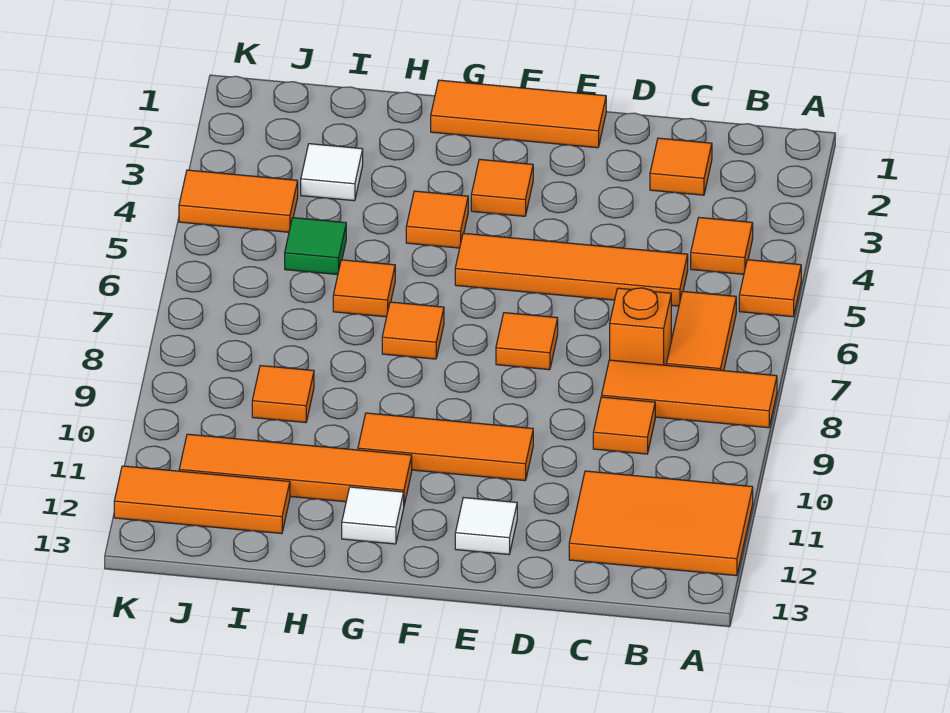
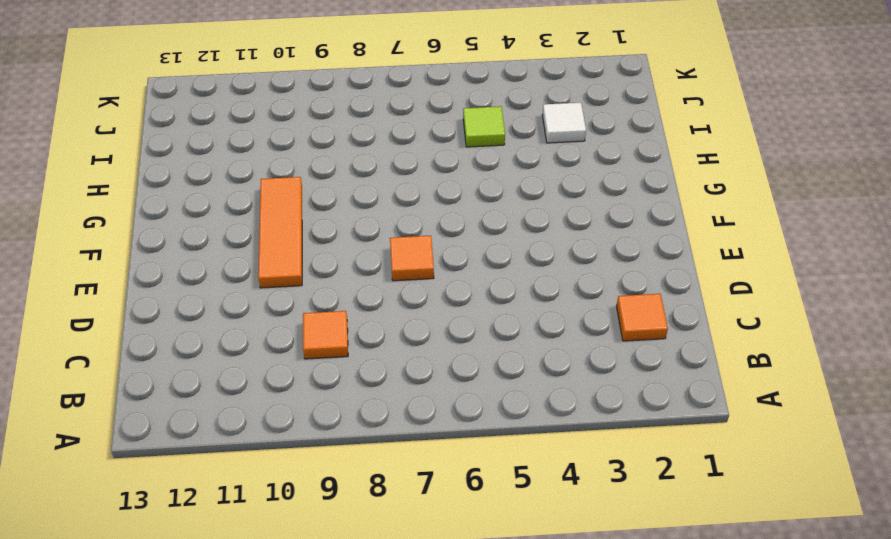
lime tile I5 level 1 -> green tile I5 level 1
none -> orange tile A5 level 1
none -> orange tile A8:C8 level 1
none -> orange tile A11:C12 level 1

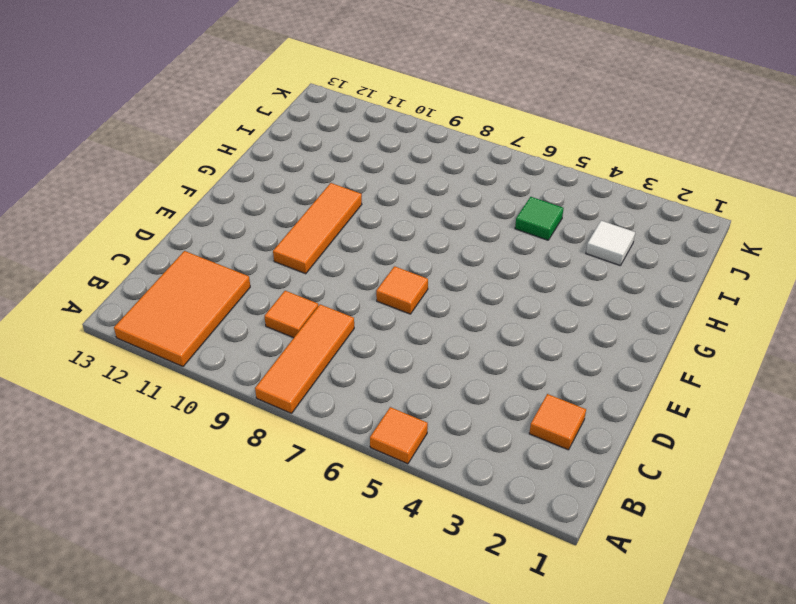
none -> orange tile B4 level 1
none -> orange tile B6:B7 level 1
none -> orange tile C5:F5 level 1

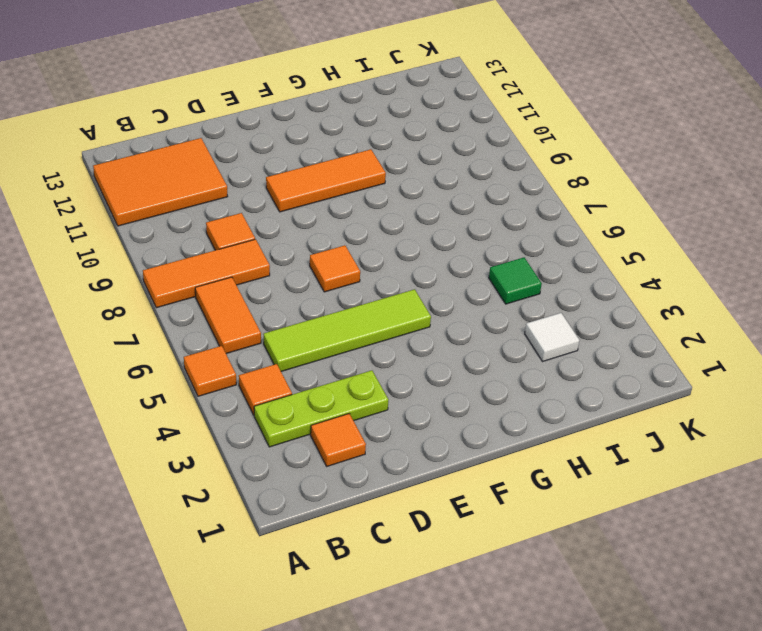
lime plate B3:D3 level 1 -> none
lime tile C5:F5 level 1 -> orange tile C5:F5 level 1
none -> orange brick C7 level 1
none -> orange tile E1:G1 level 1
none -> white tile E12 level 1

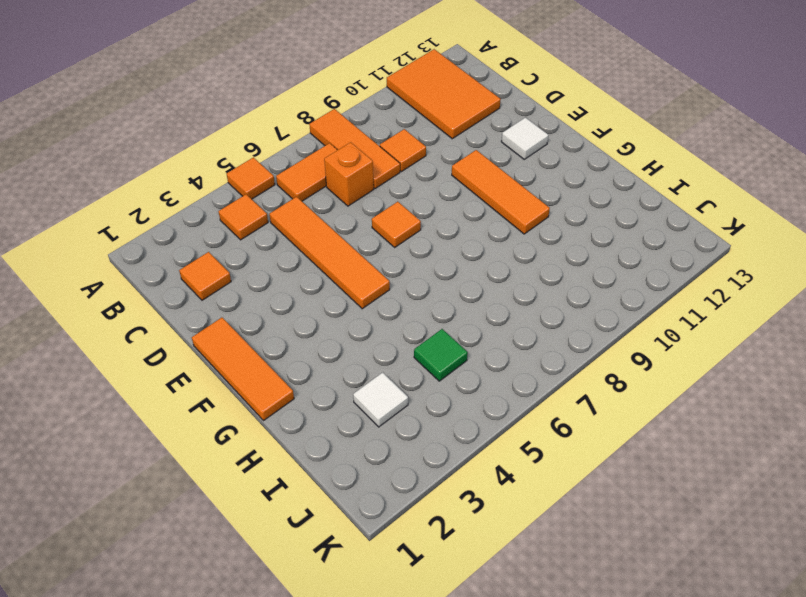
none -> orange tile F3 level 1
none -> orange tile G4 level 1
none -> orange tile G7 level 1

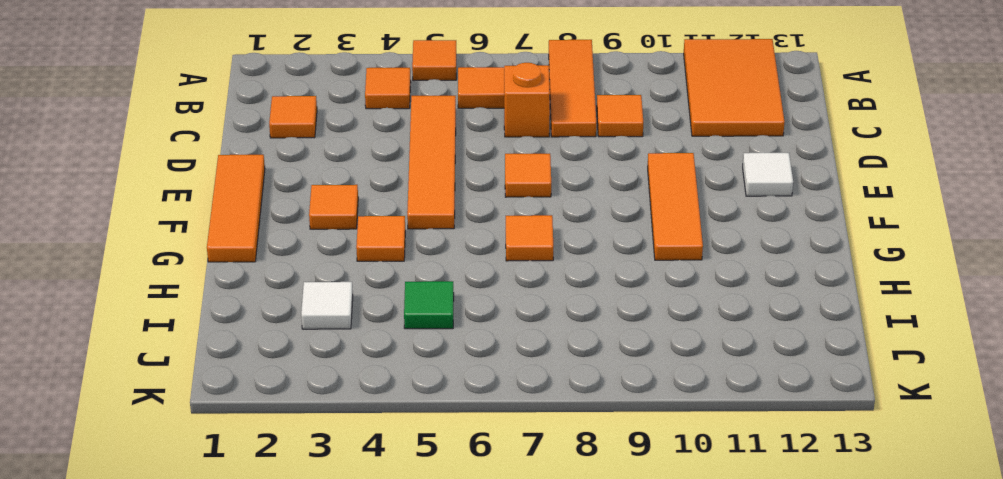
none -> orange tile G11:J11 level 1
none -> white tile G12 level 1
none -> orange tile H6 level 1

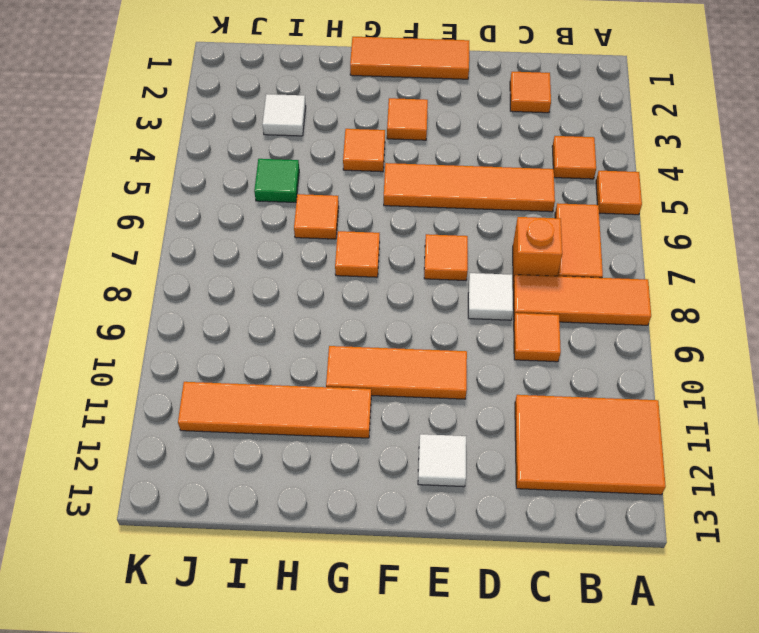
white tile D8 level 1 -> white tile G12 level 1
none -> orange tile I9 level 1
none -> orange tile I12:K12 level 1
none -> orange tile J4:K4 level 1

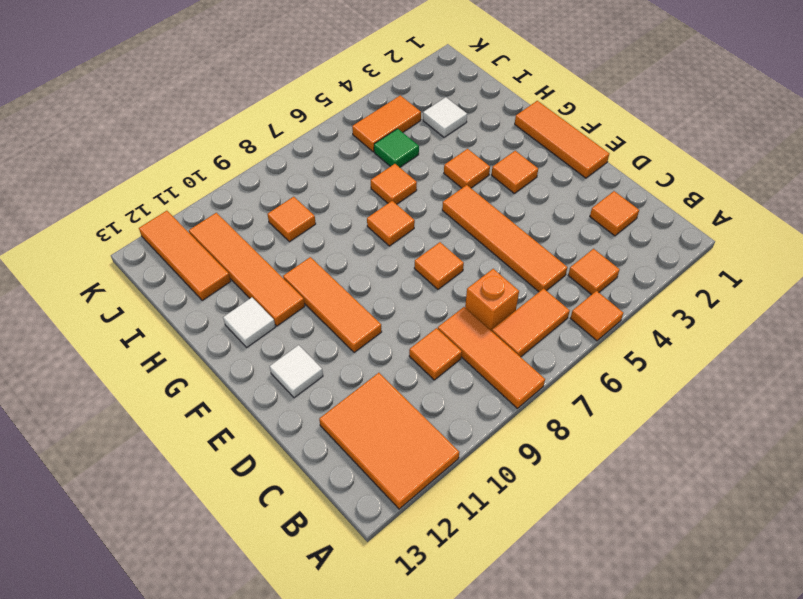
orange tile J4:J5 level 1 -> orange tile J4:K4 level 1

